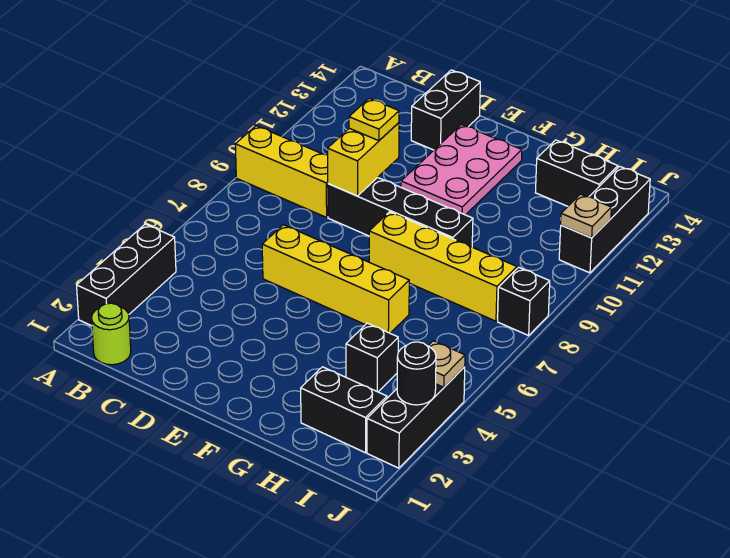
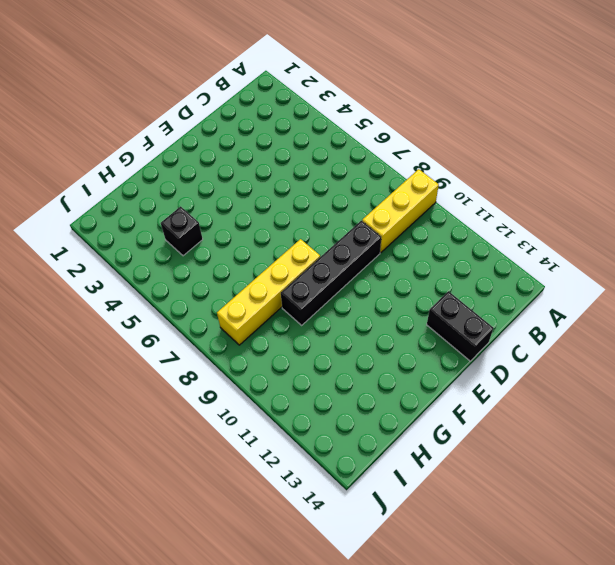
none -> black brick A2:A4 level 1
none -> lime round brick B1 level 1
none -> yellow brick D6:G6 level 1

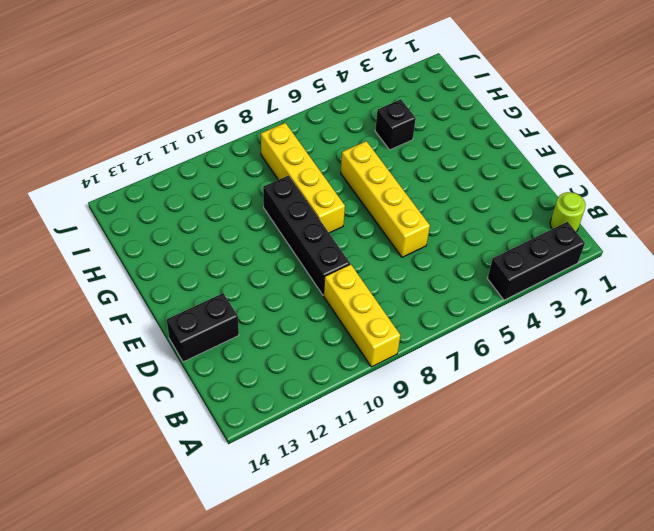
none -> pink plate E11:F13 level 1
none -> black brick H2:I2 level 1
none -> black brick H13:I13 level 1

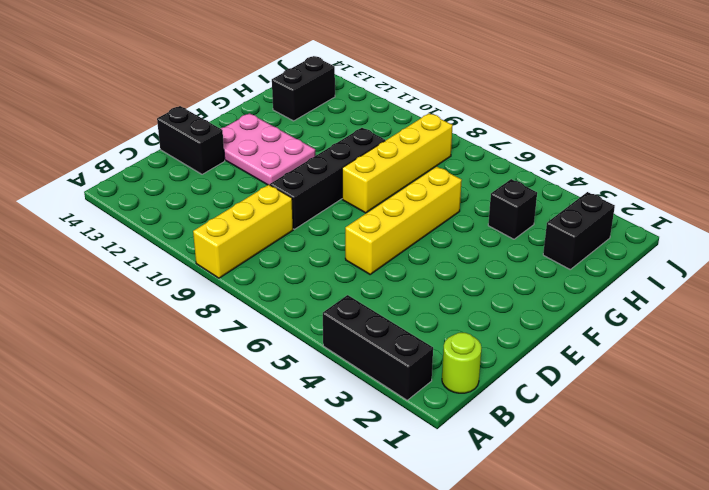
none -> black brick J2:J4 level 1
none -> black brick J8 level 1
none -> black brick J11:J13 level 1

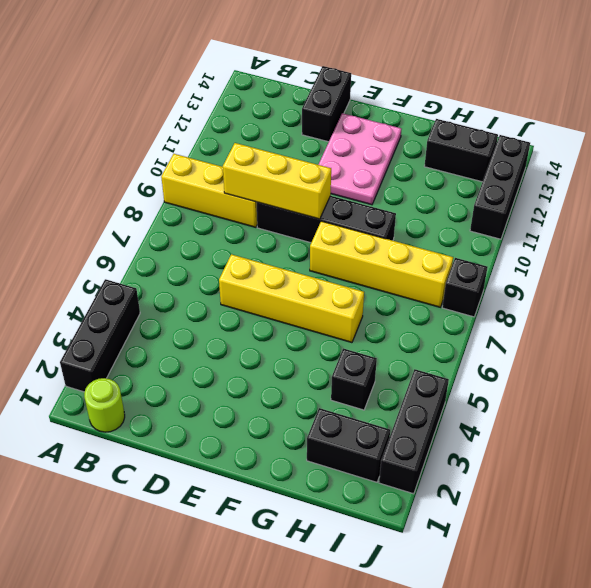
yellow brick C9:E9 level 2 -> yellow brick D9:D10 level 2
none -> black round brick J3 level 2
none -> tan plate J4 level 2
none -> tan plate J11 level 2

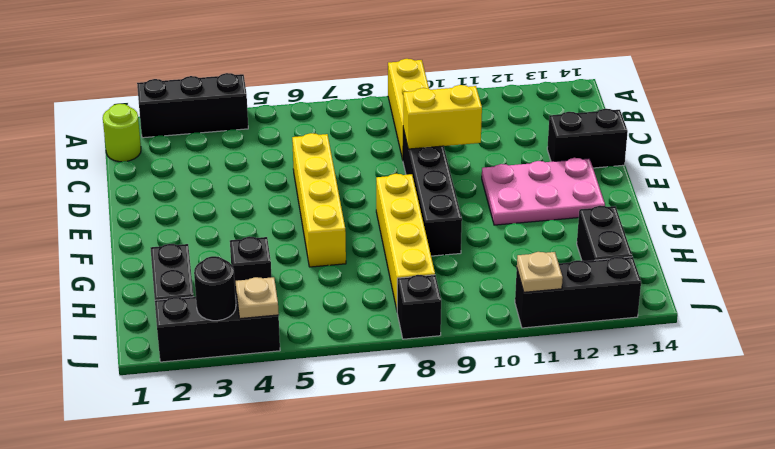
none -> yellow plate D10 level 3

